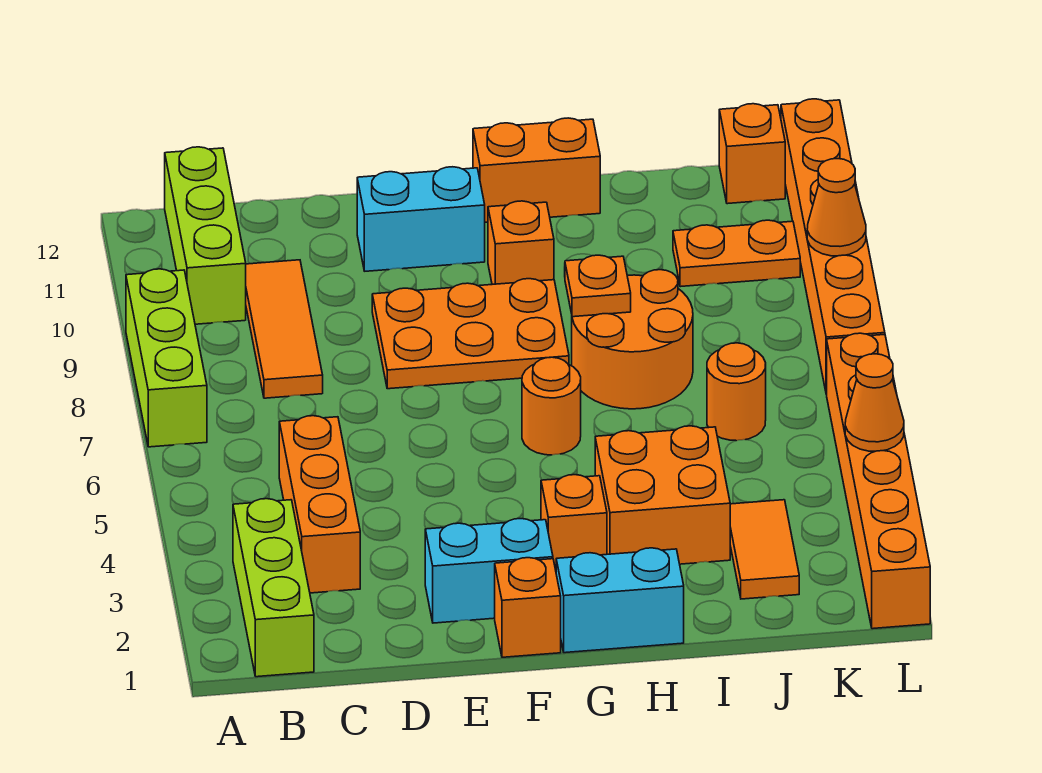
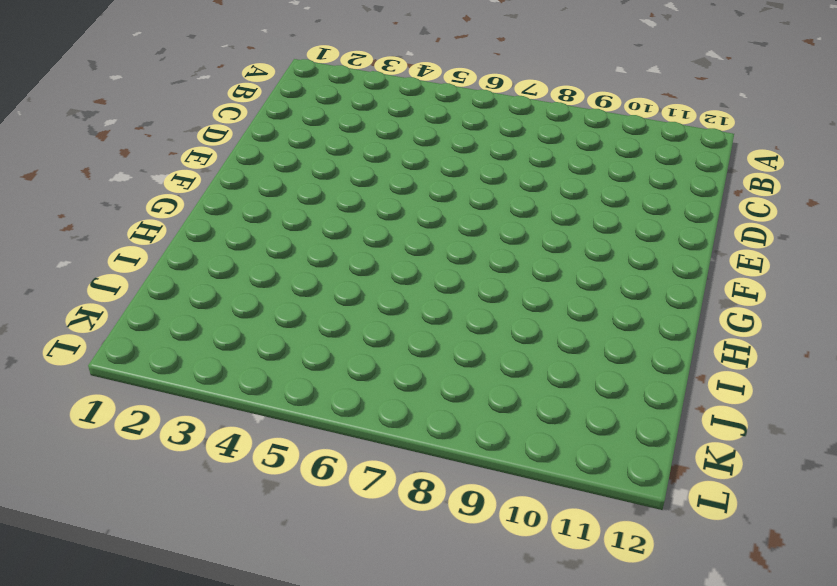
none -> lime brick A7:A9 level 1
none -> lime brick B1:B3 level 1
none -> lime brick B10:B12 level 1

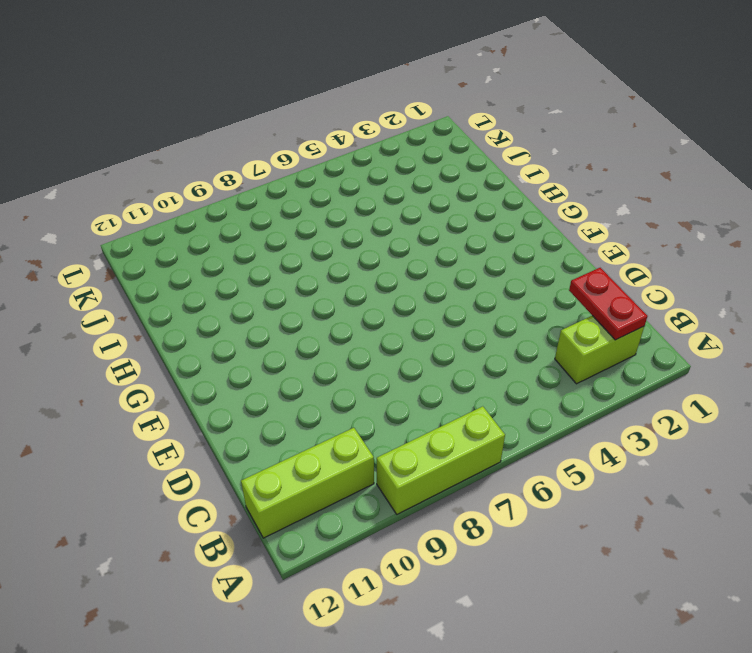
lime brick B2:B3 level 1 -> lime brick B1:B3 level 1
red plate B2:C2 level 2 -> none
none -> orange brick C3:C5 level 1
none -> orange tile C8:C10 level 1
none -> cyan brick E2:F2 level 1

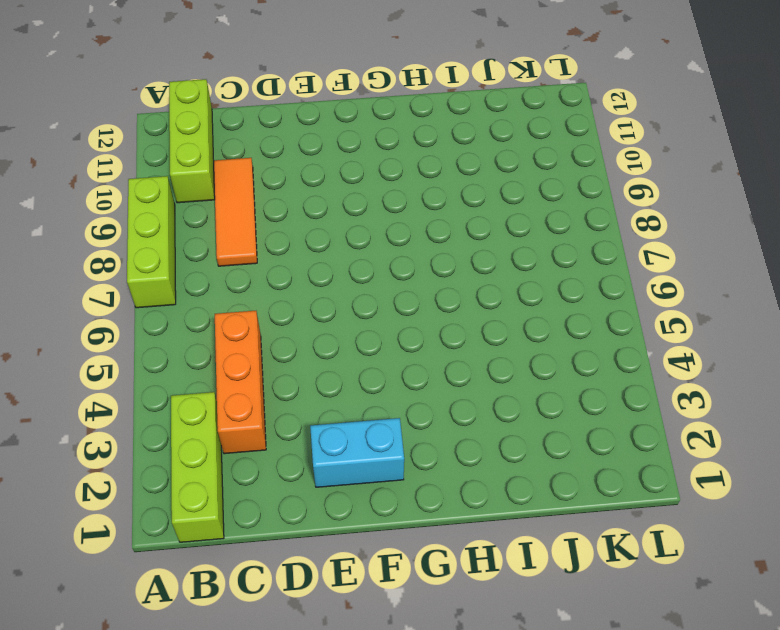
none -> orange plate E8:G9 level 1
none -> cyan brick E11:F11 level 1
none -> orange brick F1 level 1

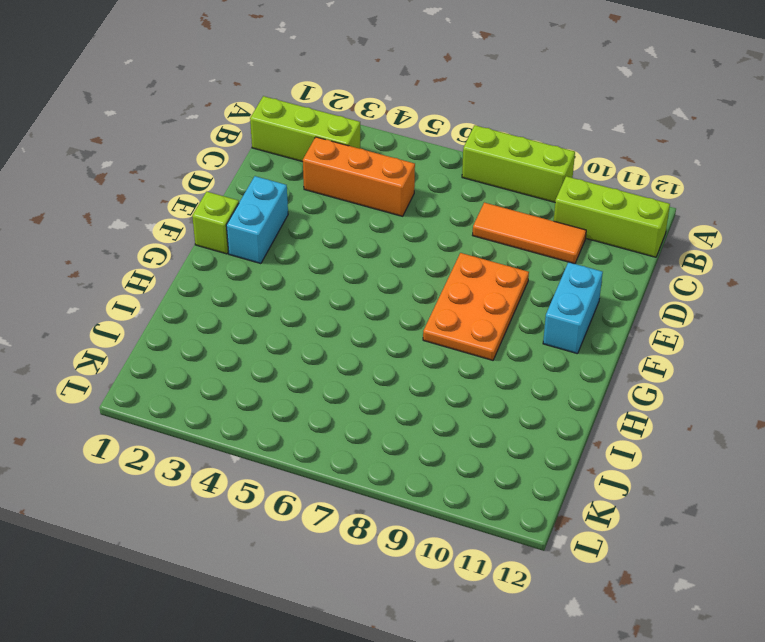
lime brick F1 level 1 -> orange brick F1 level 1
none -> cyan brick G1:H1 level 1
none -> orange brick G3 level 1
none -> orange round brick G6 level 1

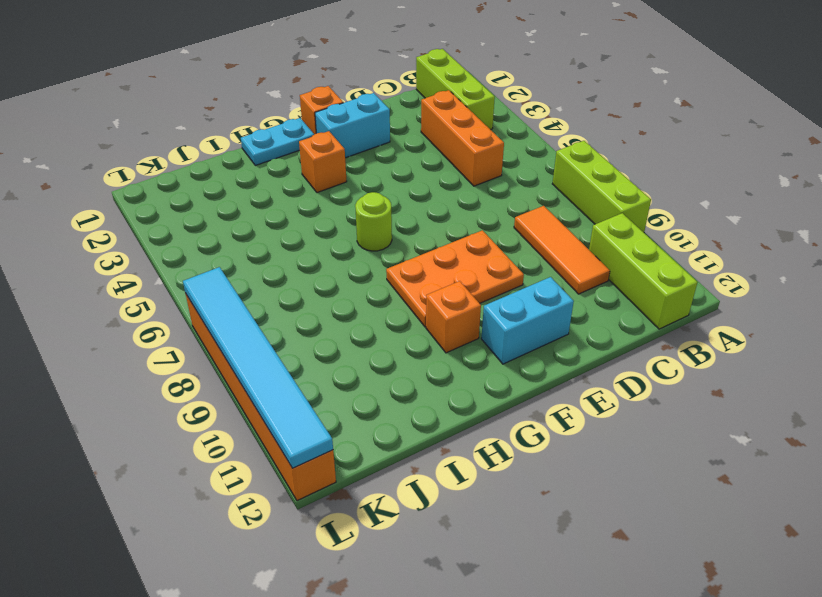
cyan plate G1:H1 level 1 -> cyan brick G1:H1 level 1
lime round brick G6 level 1 -> orange round brick G6 level 1
cyan tile L7:L12 level 2 -> orange cone L9 level 2
none -> orange brick G12:H12 level 1
none -> orange brick H3:I4 level 1
none -> orange round brick H7:I8 level 1

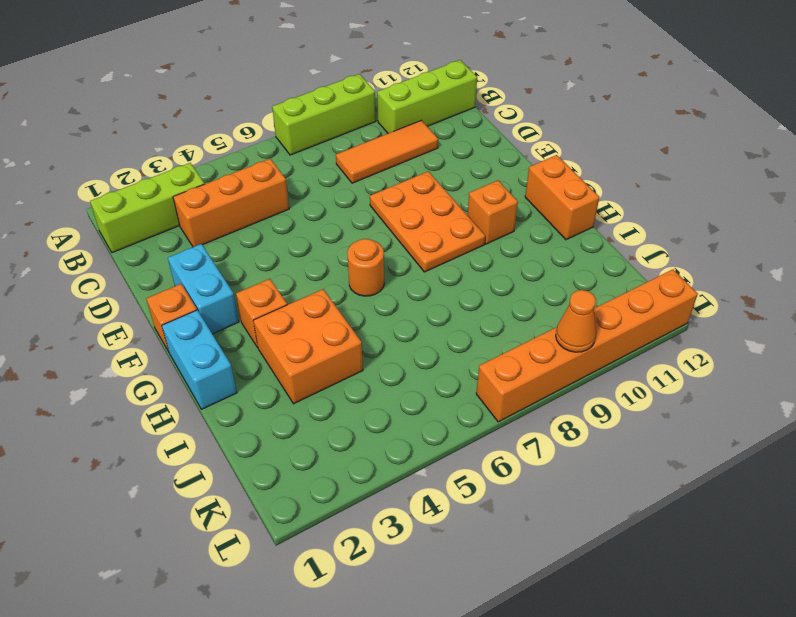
none -> cyan brick E11:F11 level 1
none -> orange round brick H7:I8 level 1
none -> orange tile J2:J3 level 1

